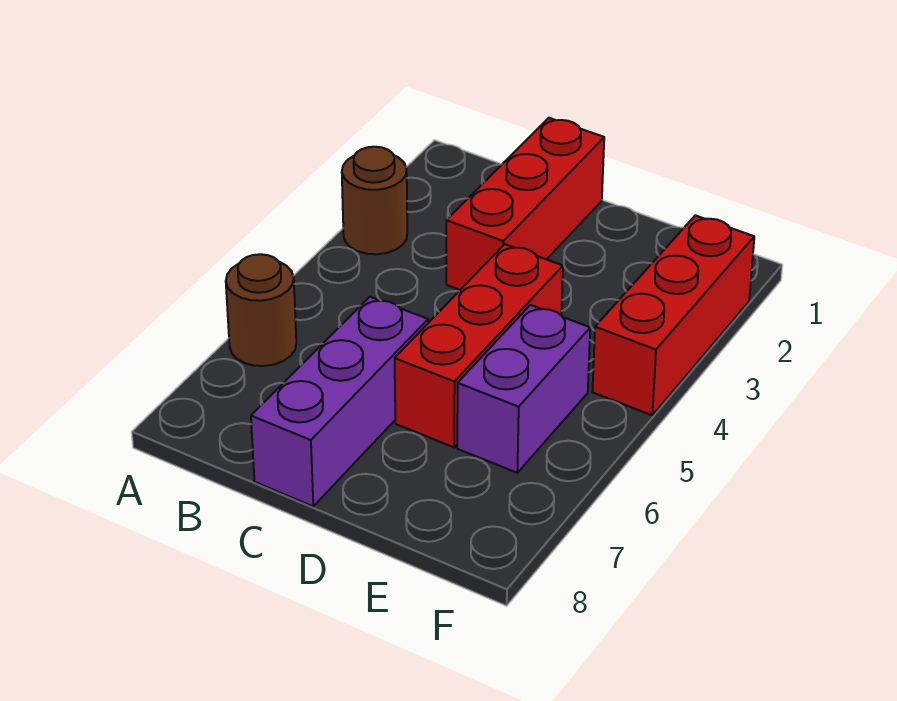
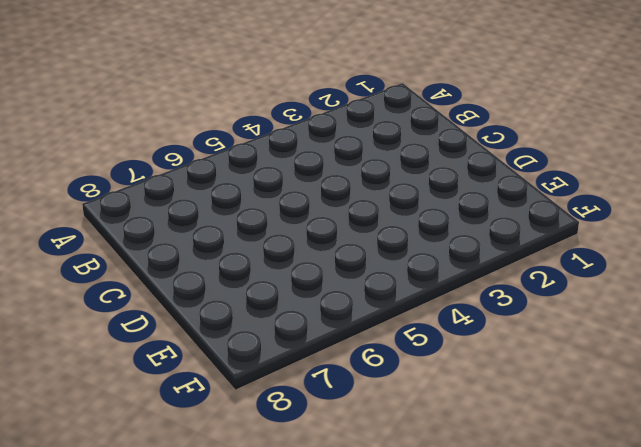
none -> brown round brick A3 level 1
none -> brown round brick A6 level 1

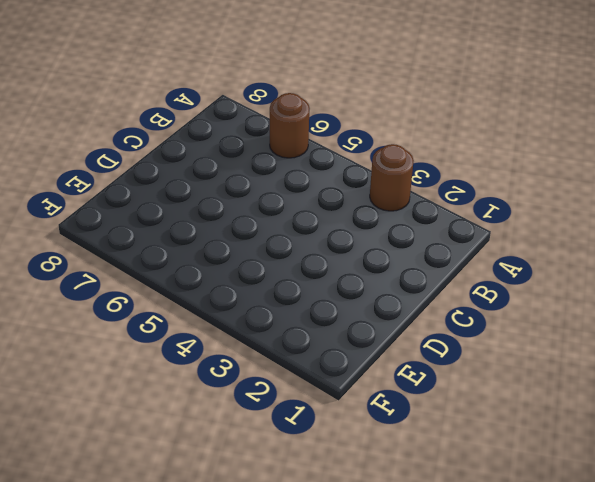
none -> red brick C1:C3 level 1
none -> purple brick C6:C8 level 1

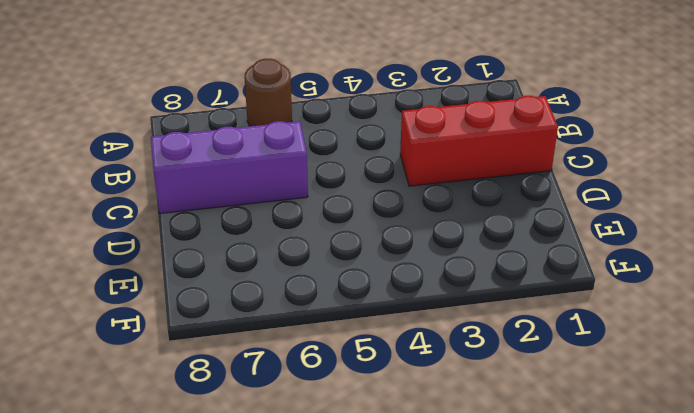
none -> brown round brick A3 level 1
none -> red brick D4:D6 level 1

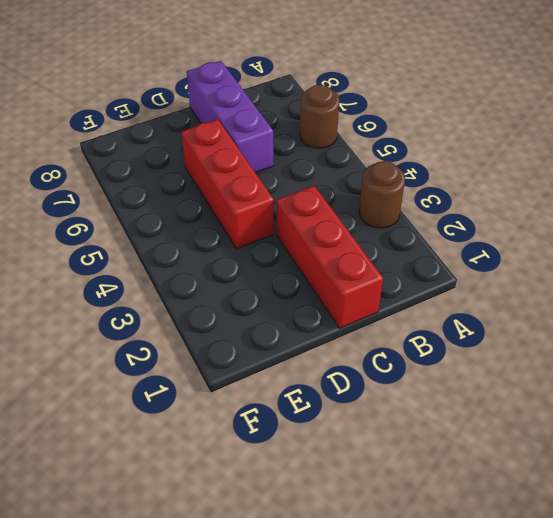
none -> purple brick E5:E6 level 1
none -> red brick F2:F4 level 1

